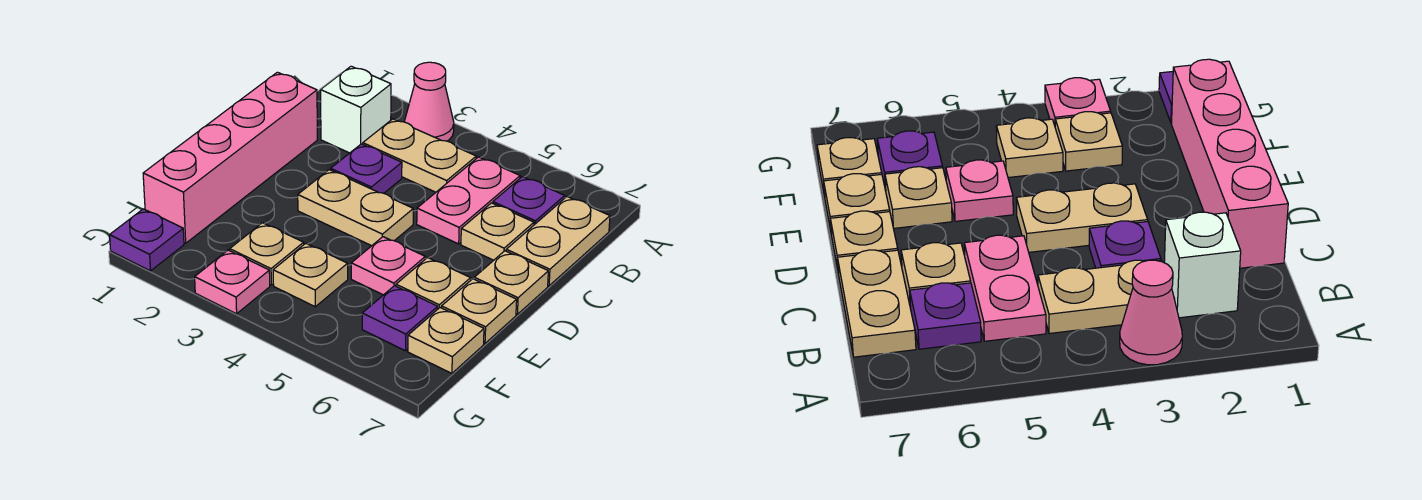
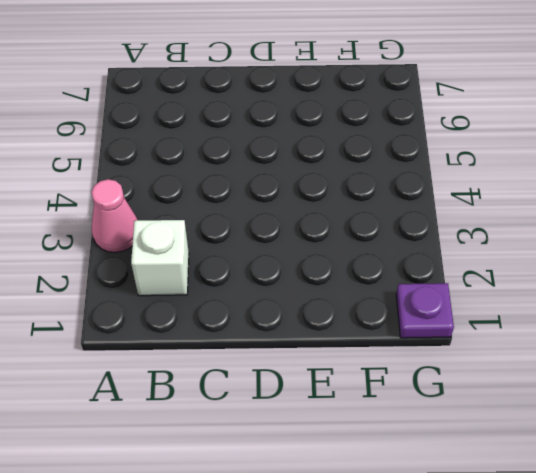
none -> tan plate B3:B4 level 1
none -> pink plate B5:C5 level 1
none -> purple plate B6 level 1

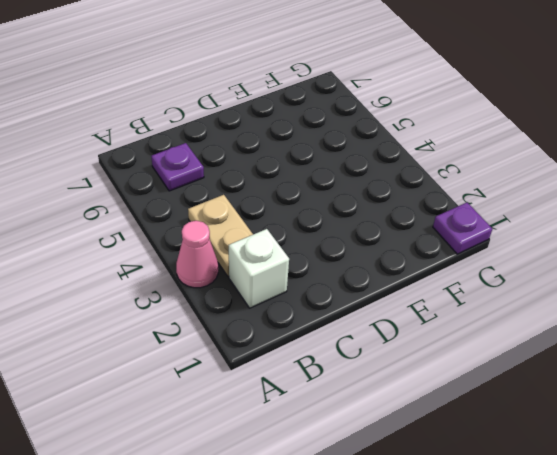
none -> pink plate B5:C5 level 1
none -> tan plate B7:C7 level 1
none -> pink brick C1:F1 level 1

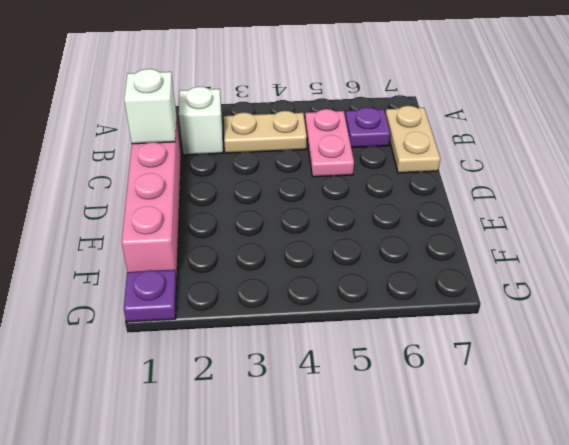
white brick C1 level 2 -> none
none -> pink cone A3 level 1
none -> purple plate C3 level 1
none -> tan plate C6 level 1

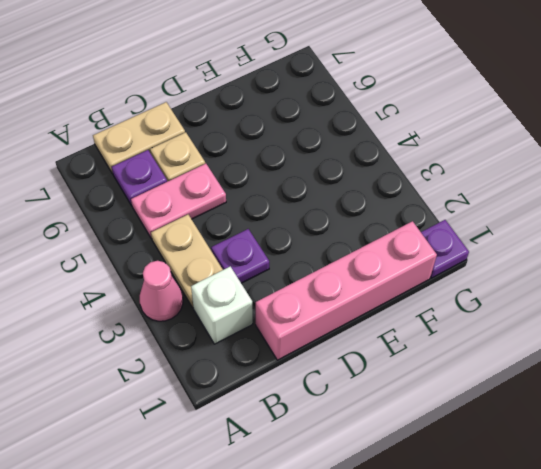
none -> tan plate D3:D4 level 1
none -> tan plate D7 level 1
none -> pink plate E5 level 1

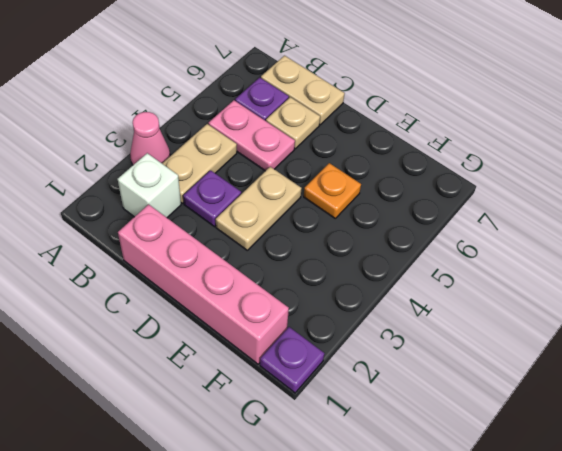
orange plate E5 level 1 -> pink plate E5 level 1
none -> tan plate D7 level 1
none -> tan plate E6 level 1
none -> tan plate E7 level 1

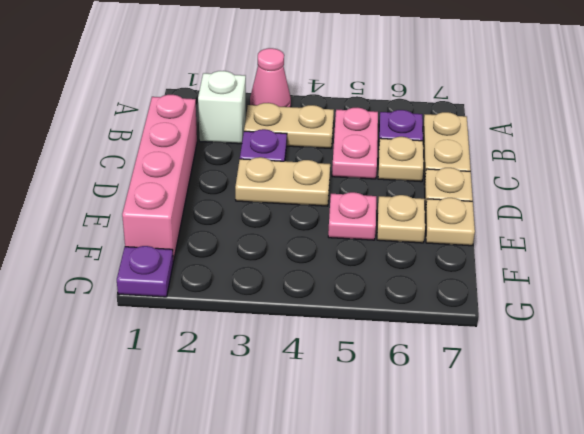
none -> tan plate F3 level 1
none -> tan plate F4 level 1
none -> purple plate F6 level 1

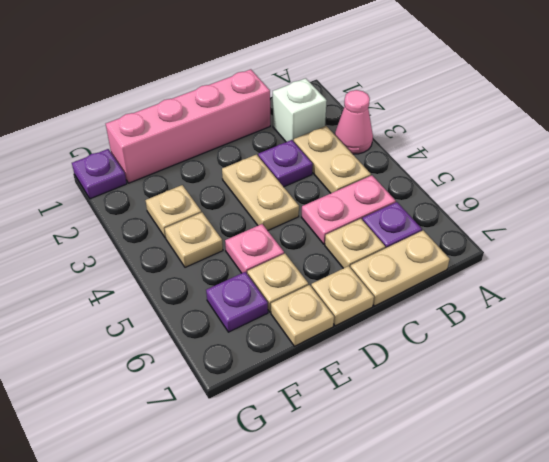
none -> tan plate F7 level 1
none -> pink plate G3 level 1

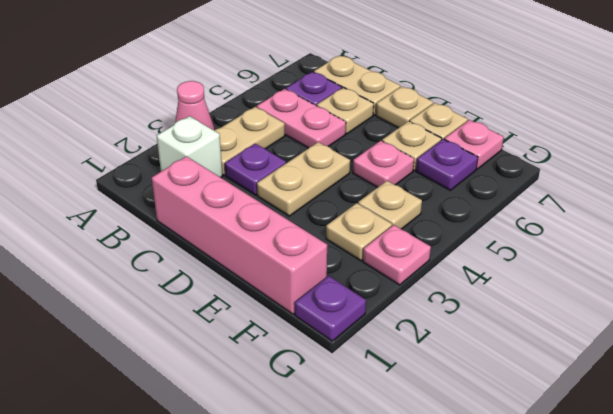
pink plate F7 level 1 -> tan plate F7 level 1

